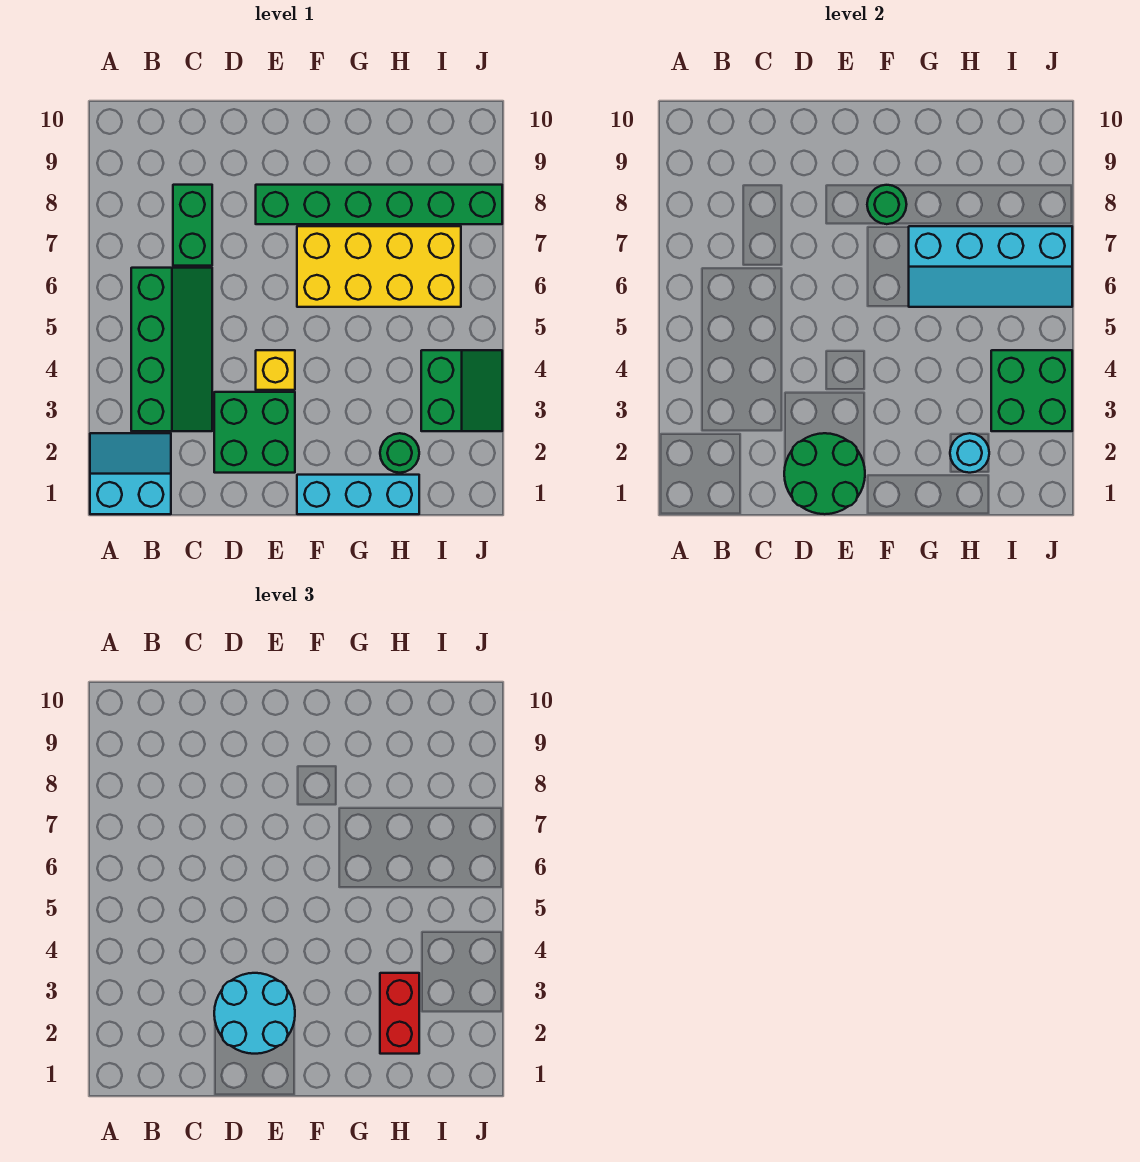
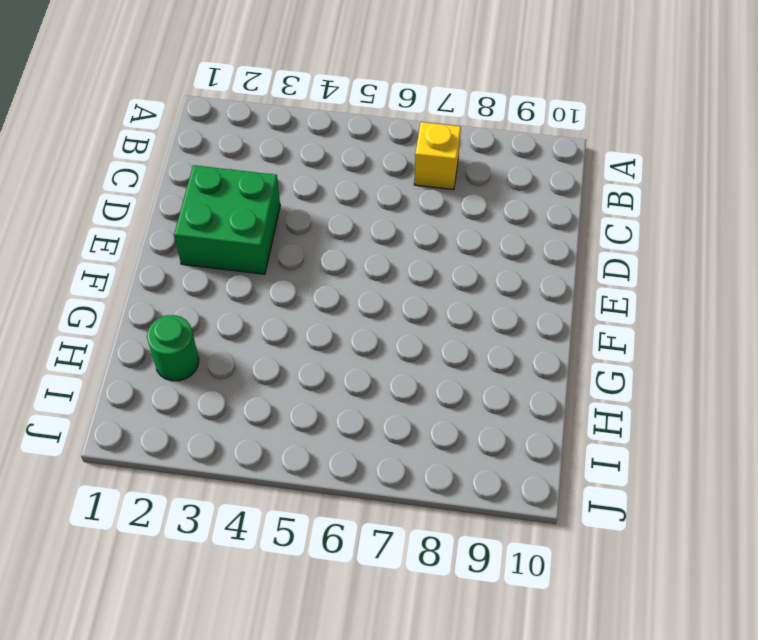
yellow brick B7 level 1 -> yellow brick E4 level 1
none -> cyan slope A1:B2 level 1 top 1
none -> green slope B3:C6 level 1 top B
none -> green brick C7:C8 level 1

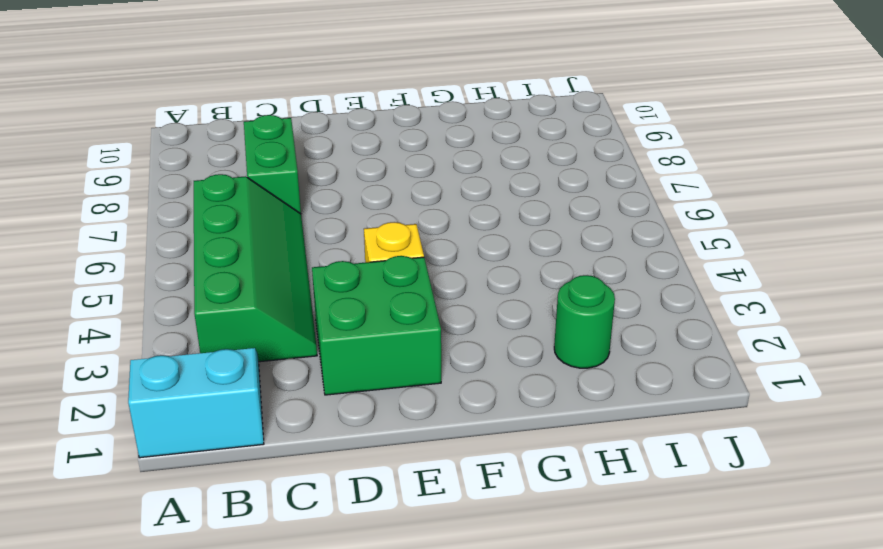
none -> green brick E8:J8 level 1
none -> cyan brick F1:H1 level 1
none -> yellow brick F6:I7 level 1

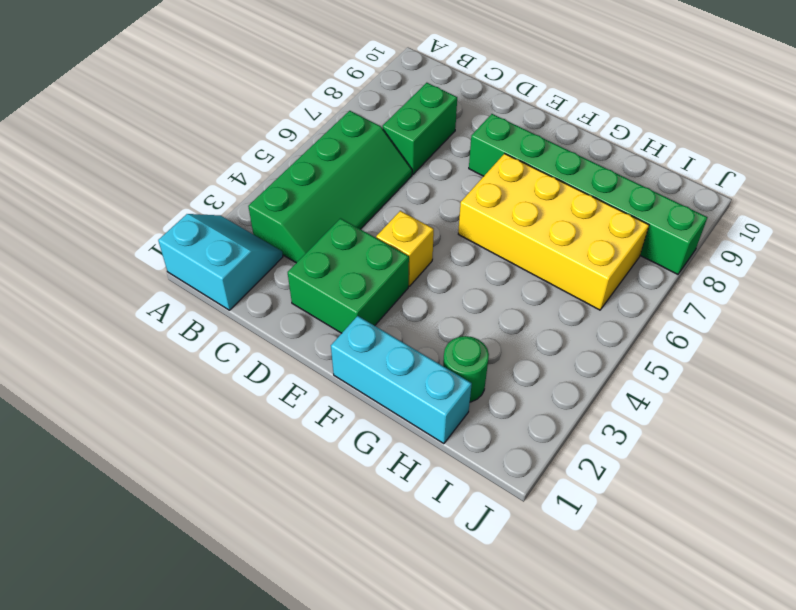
none -> green slope I3:J4 level 1 top I
none -> green round brick D1:E2 level 2
none -> green round brick F8 level 2

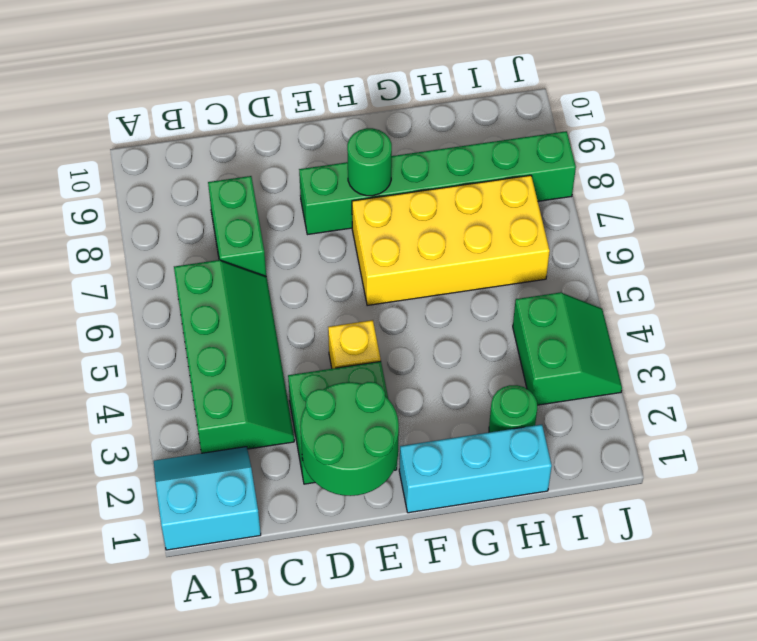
none -> cyan slope G6:J7 level 2 top 7
none -> cyan round brick H2 level 2
none -> green brick I3:J4 level 2

